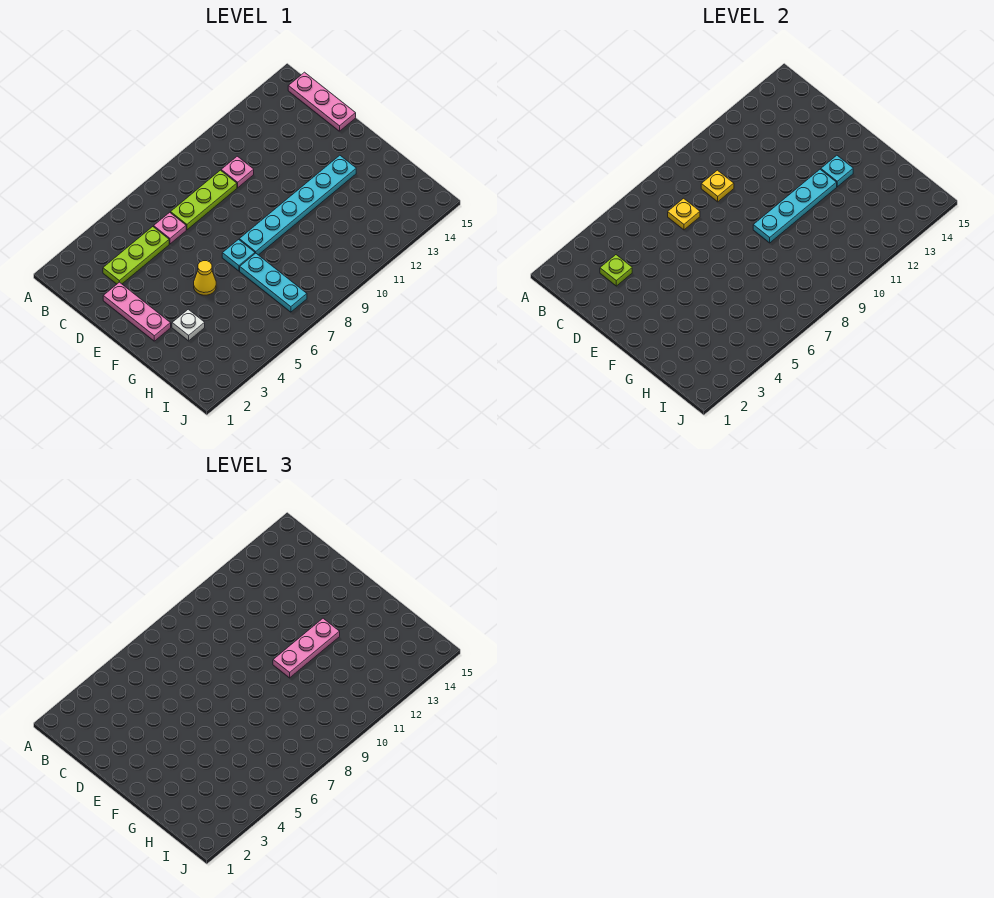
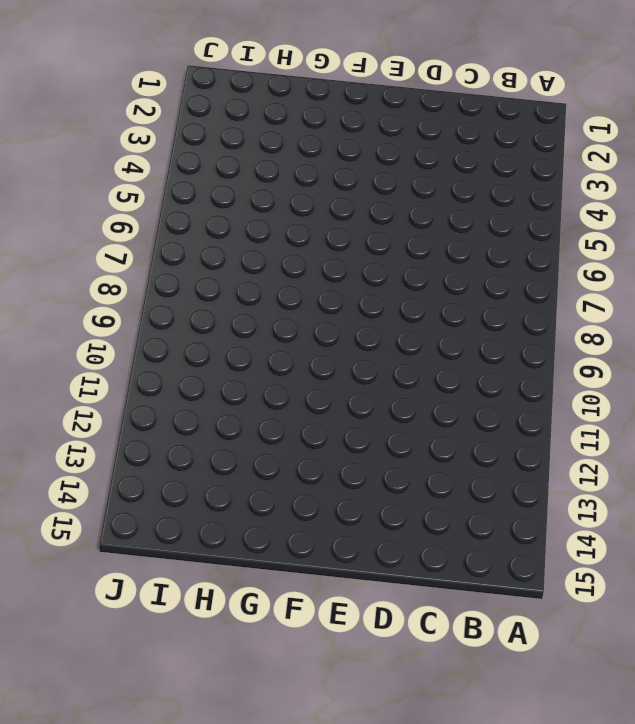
none -> pink plate B15:D15 level 1
none -> lime plate C3:C5 level 1
none -> pink plate C6 level 1

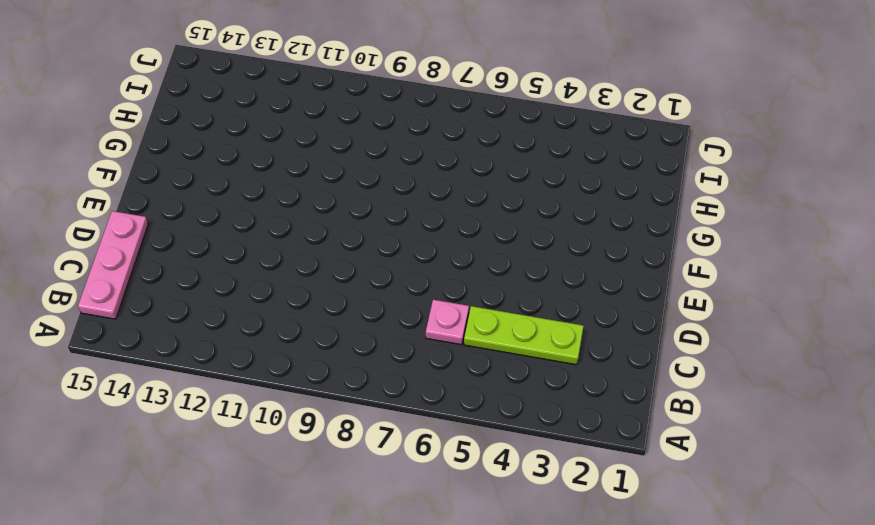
none -> lime plate C7:C9 level 1
none -> pink plate C10 level 1
none -> pink plate D2:F2 level 1

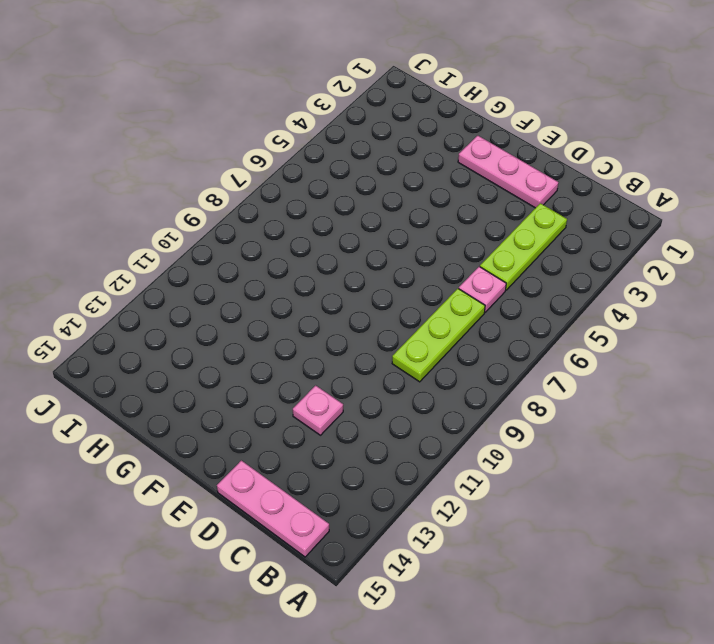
pink plate D12 level 1 -> pink plate C10 level 1
none -> yellow cone F5 level 1
none -> cyan plate F7 level 1
none -> cyan plate F8:F13 level 1

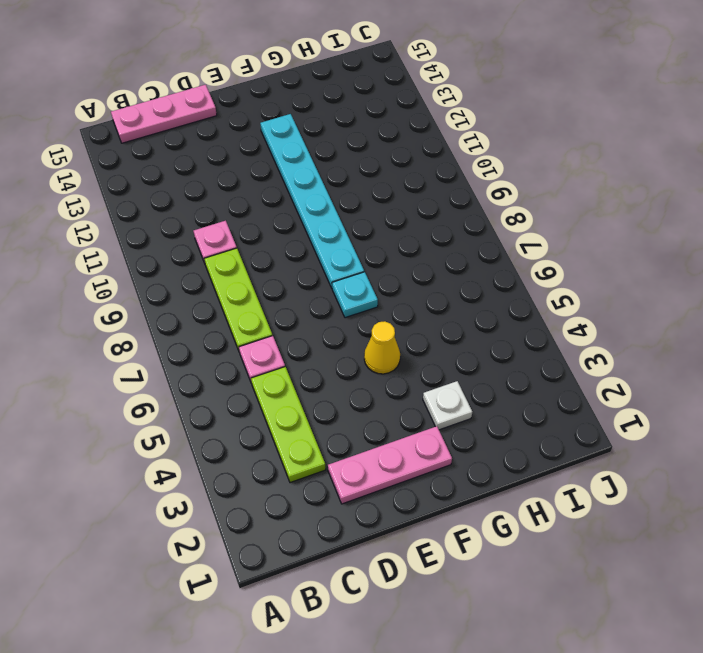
none -> cyan plate G7:I7 level 1
none -> lime plate C3 level 2
none -> yellow plate C7 level 2

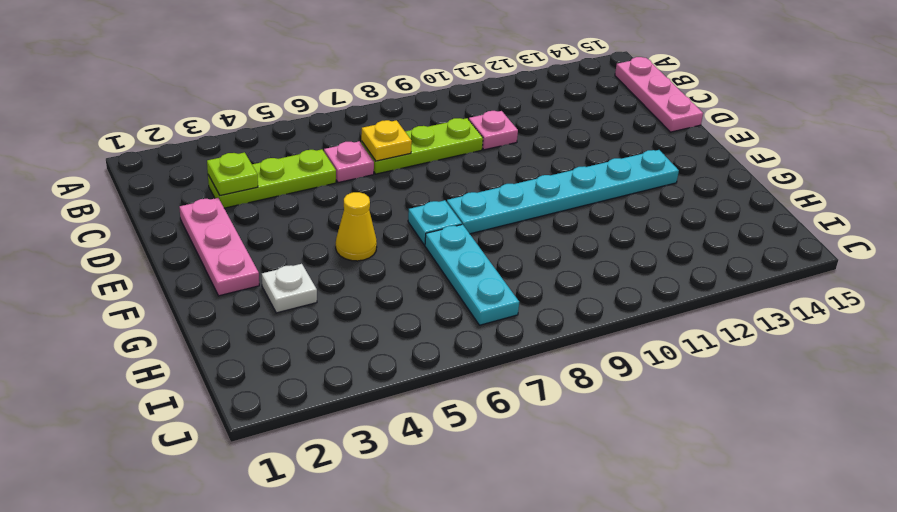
none -> yellow plate C9 level 2
none -> cyan plate F9:F12 level 2
none -> cyan plate F13 level 2

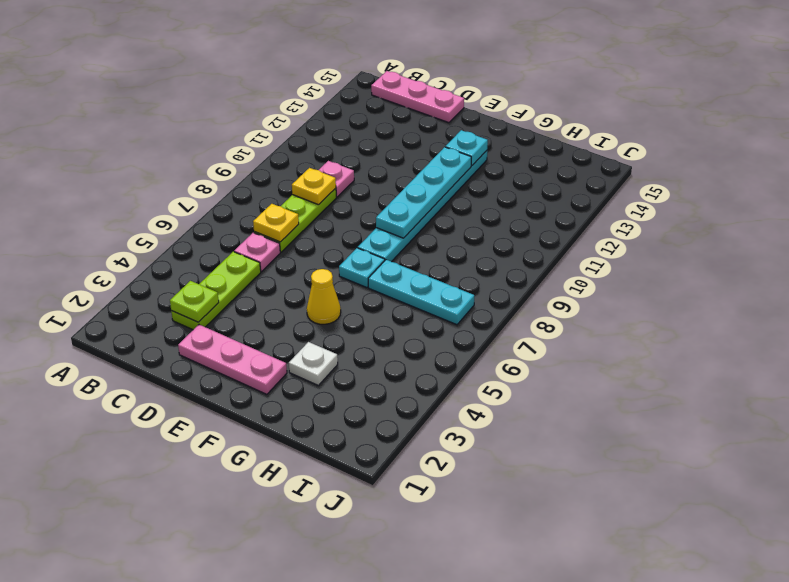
none -> pink plate F10:F12 level 3

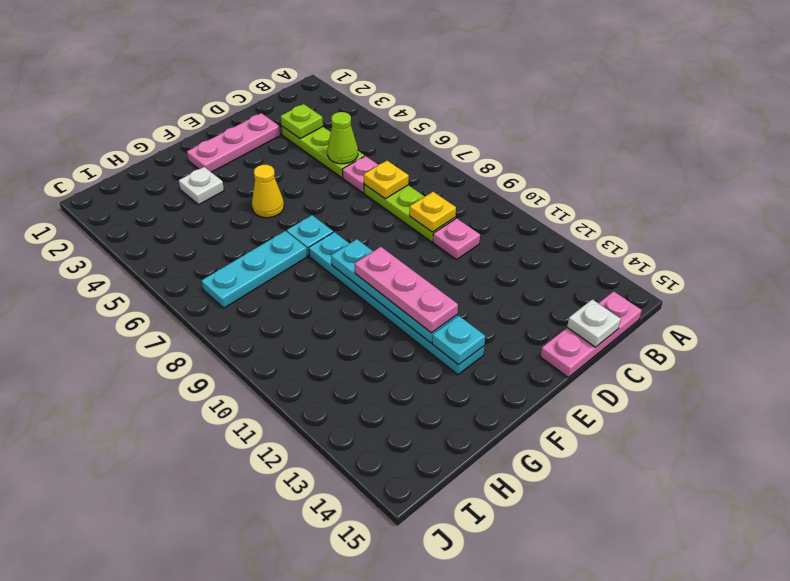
lime cone C5 level 2 -> none
white plate C15 level 2 -> none

